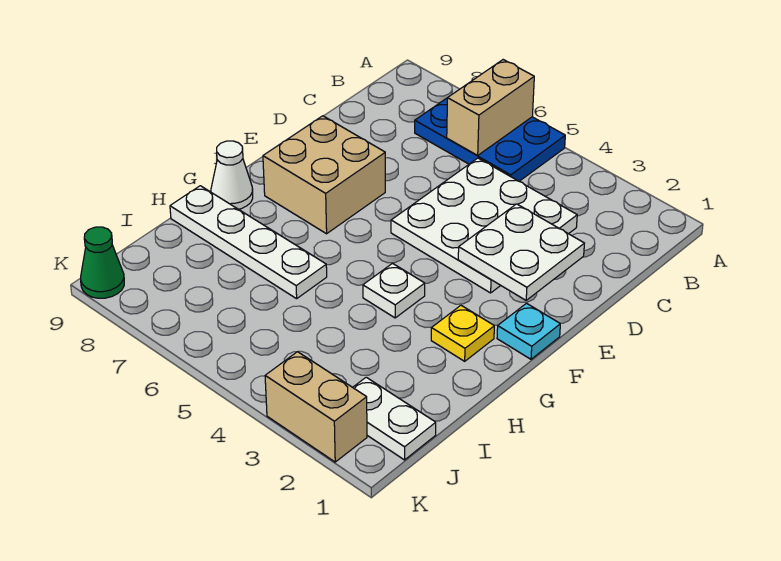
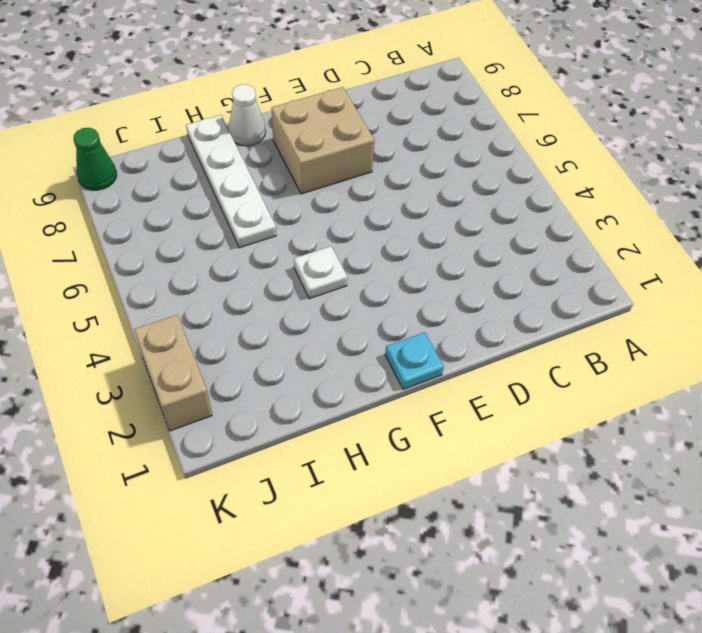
none -> blue plate A5:B7 level 1
none -> white plate C3:E5 level 1
none -> yellow plate G2 level 1

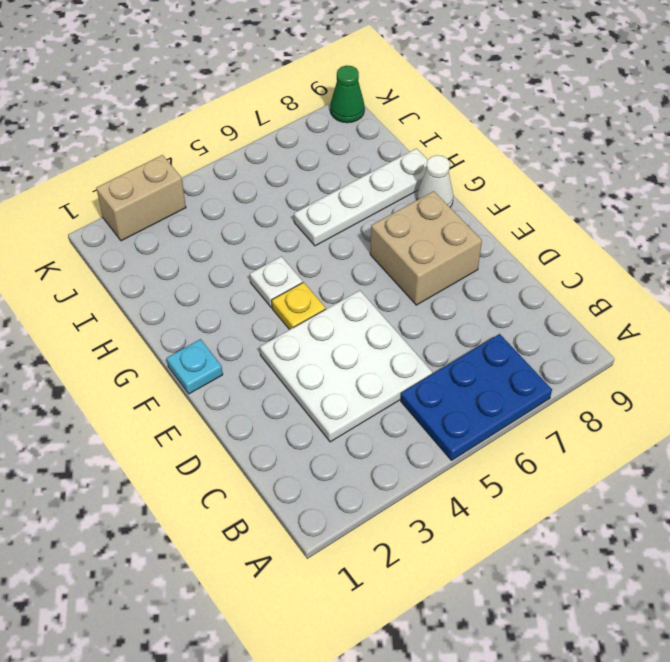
yellow plate F4 level 1 -> yellow plate G2 level 1
none -> white plate J1:J2 level 1
none -> tan brick A6:B6 level 2
none -> white plate D2:E3 level 2

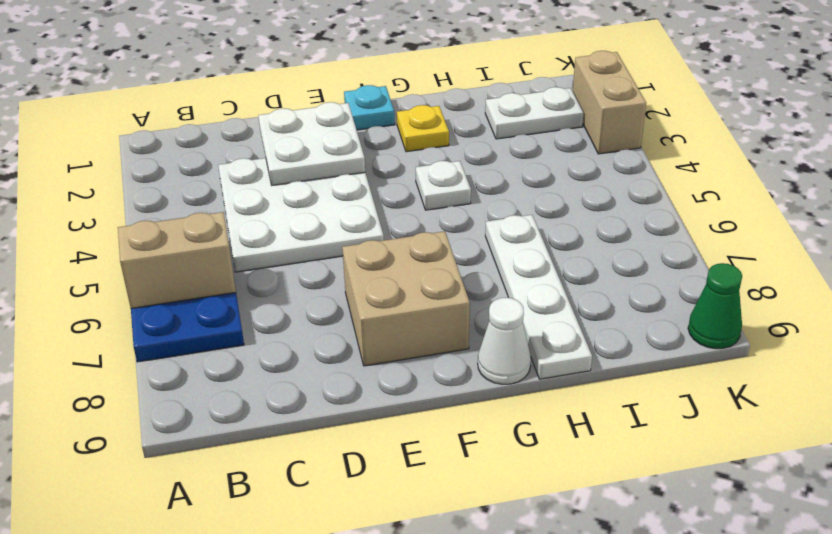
white plate I2:J2 level 1 -> white plate J1:J2 level 1

